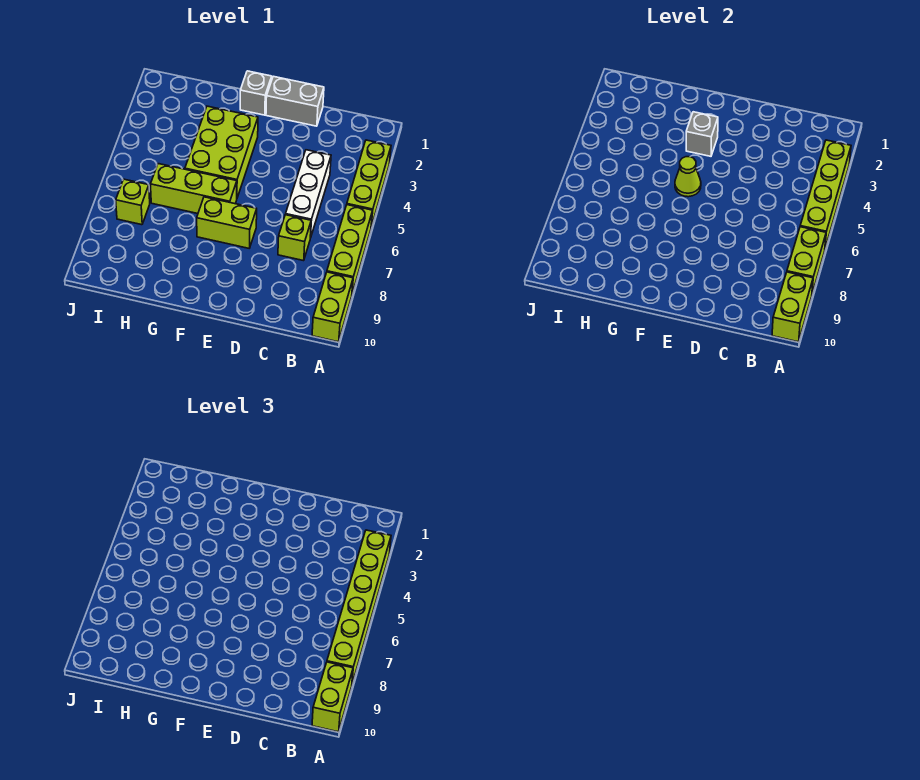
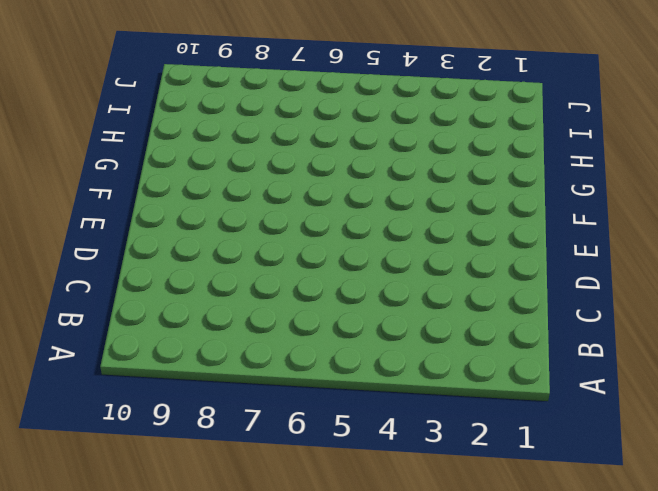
none -> lime brick A3:A5 level 1
none -> lime brick A6:A8 level 1
none -> lime brick A9:A10 level 1

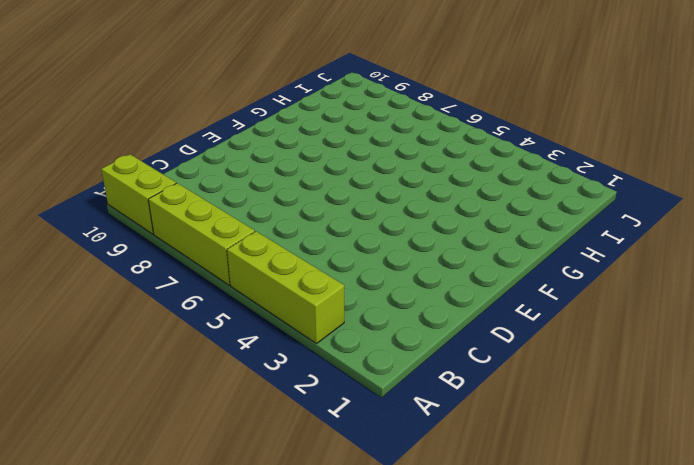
none -> white brick C4:C6 level 1
none -> lime brick C7 level 1
none -> grey brick D1:E1 level 1

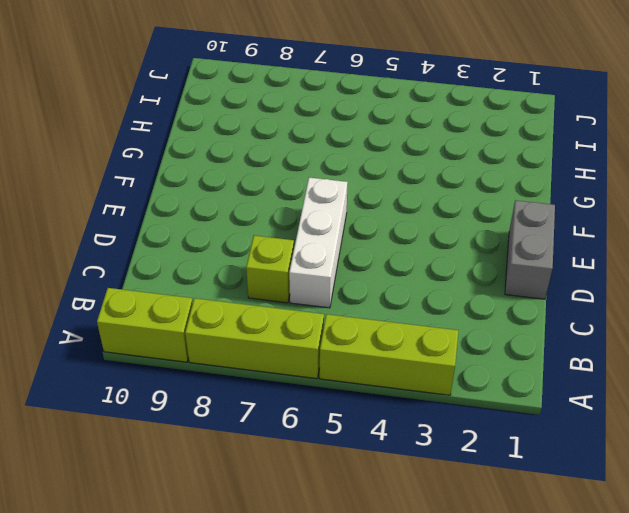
white brick C6:E6 level 1 -> white brick C4:C6 level 1
none -> lime brick E7:F7 level 1
none -> grey brick F1 level 1
none -> lime brick F3:G5 level 1

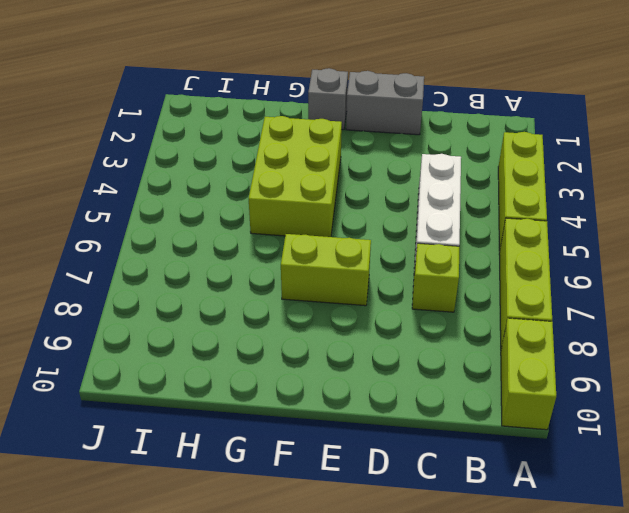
none -> lime brick F6:H6 level 1
none -> lime brick I7 level 1
none -> lime brick A3:A6 level 2

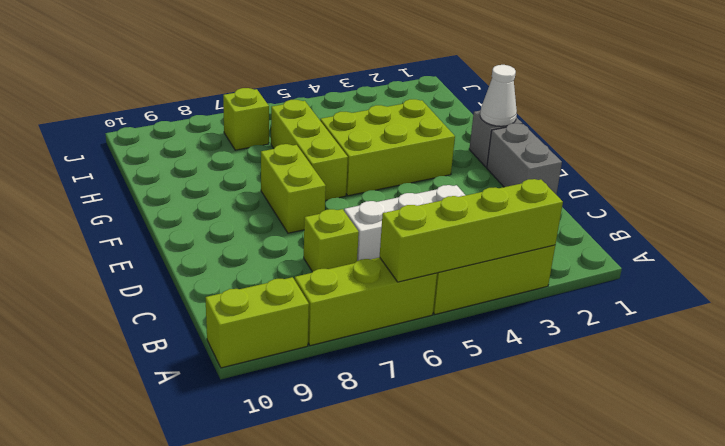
white cone F1 level 2 -> none
none -> lime brick A7:A8 level 2
none -> lime brick A9:A10 level 2
none -> grey brick F3 level 2

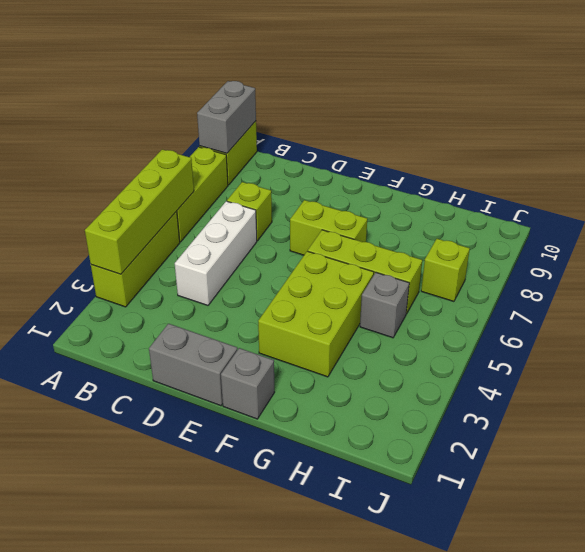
grey brick A9:A10 level 2 -> lime brick A9:A10 level 2
grey brick H5 level 1 -> grey brick F3 level 2
none -> lime brick A7:A8 level 2
none -> lime cone F5 level 2
none -> lime brick A3:A8 level 3

